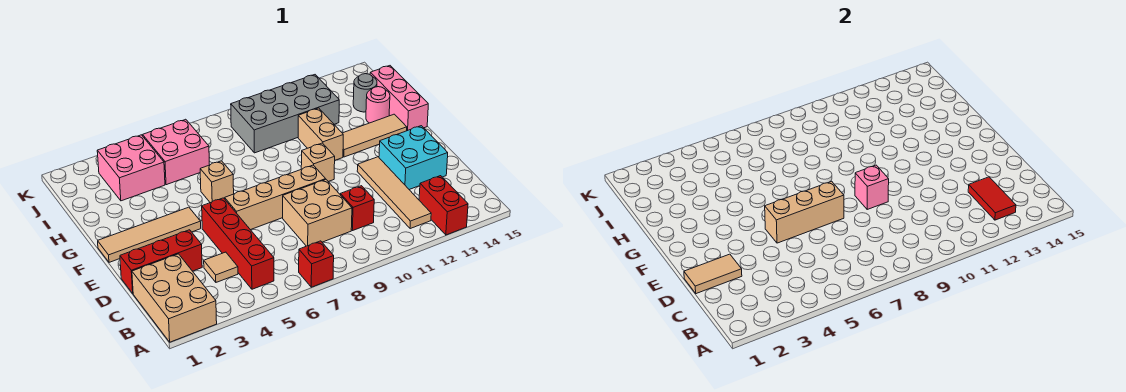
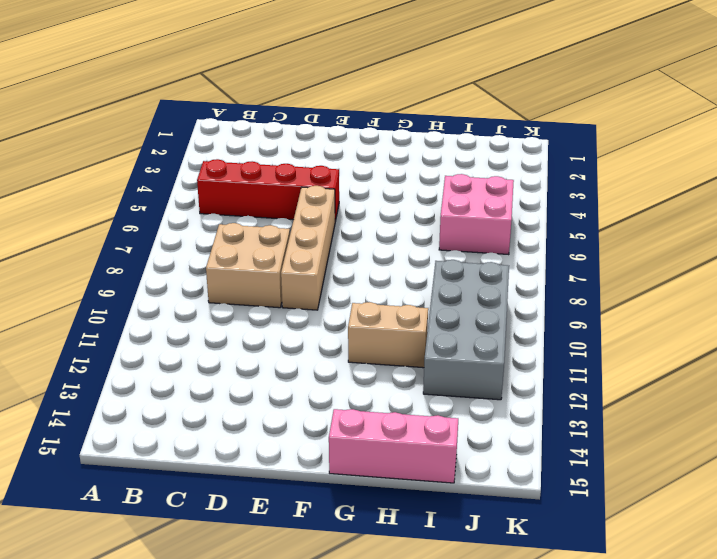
none -> tan brick A1:C2 level 1
none -> red brick A7 level 1
none -> red brick A13:B13 level 1

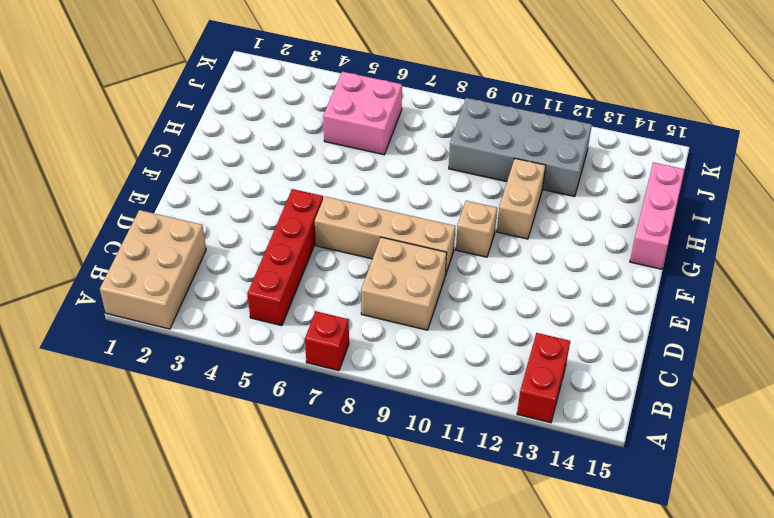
none -> tan tile B12:E12 level 1
none -> tan tile C4 level 1
none -> red brick C10 level 1

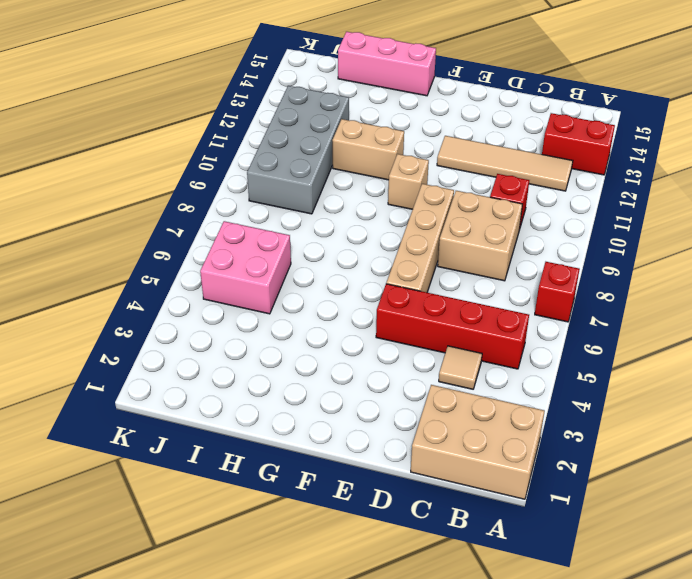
none -> red brick D1:D3 level 1
none -> cyan brick D13:E14 level 1
none -> tan tile F1:F4 level 1

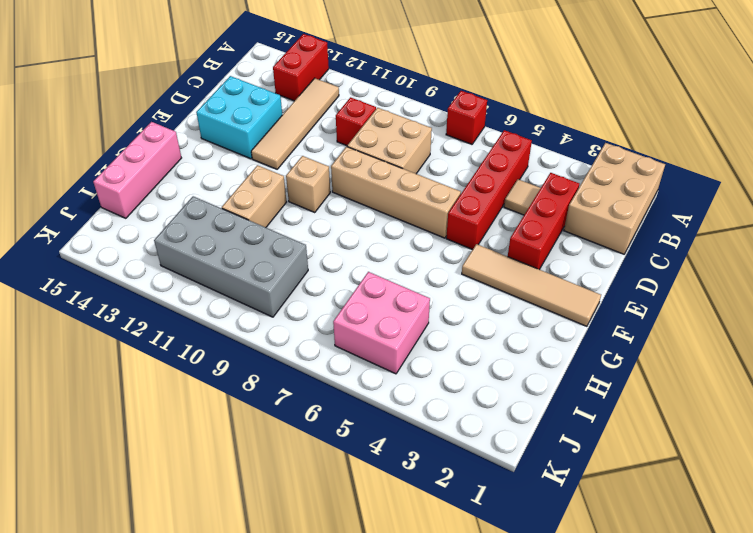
red brick C3:E3 level 1 -> red brick D1:D3 level 1
none -> tan brick G6 level 1
none -> tan tile G12:G14 level 1
none -> pink round brick H14 level 1

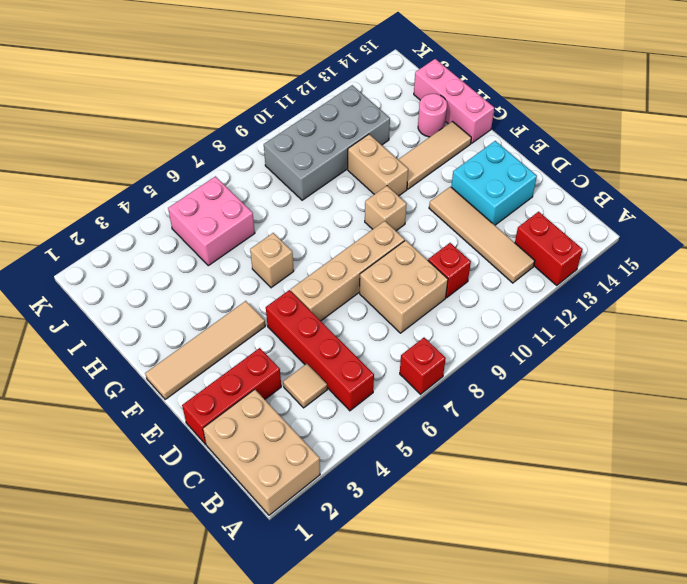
none -> pink brick I3:J4 level 1
none -> grey round brick I14 level 1
none -> red tile B13:C13 level 2

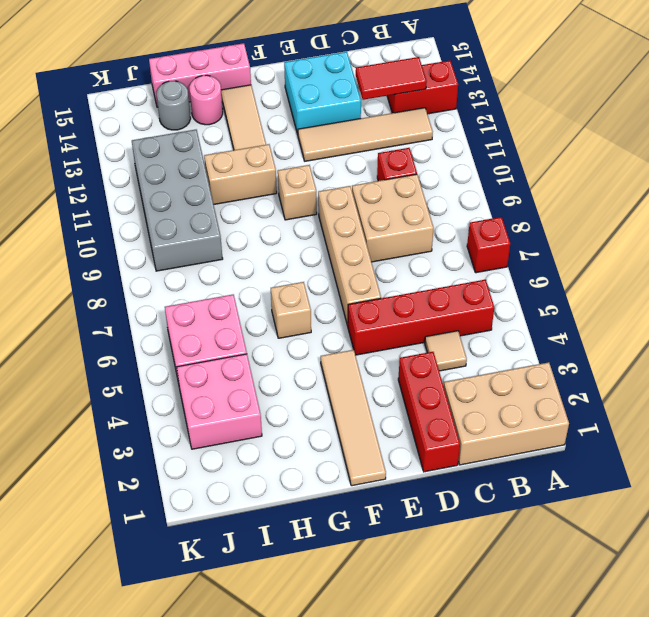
none -> tan tile D1:D2 level 2
none -> tan brick E5:E7 level 2
none -> pink brick E9 level 2

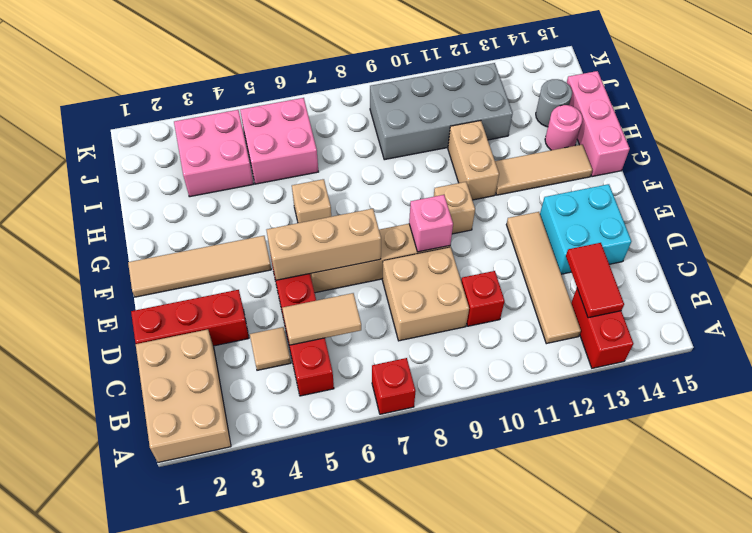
tan tile C5:C6 level 2 -> tan tile D1:D2 level 2

